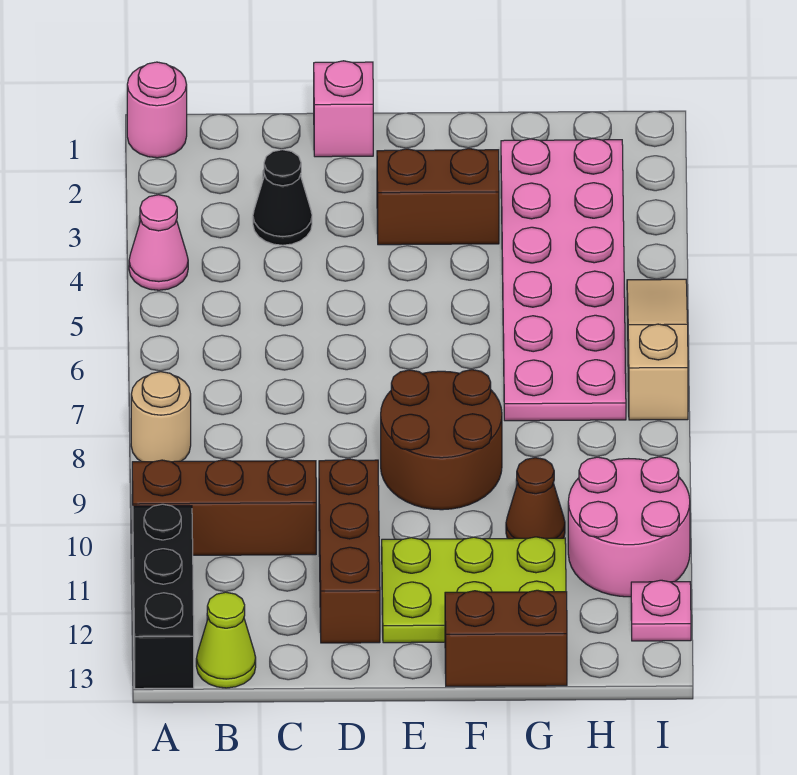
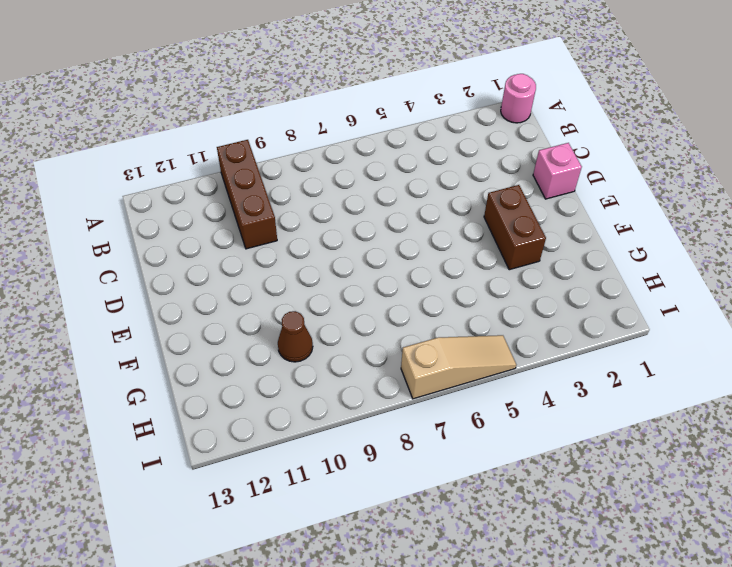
none -> pink cone A4 level 1
none -> tan round brick A8 level 1
none -> black brick A11:A13 level 1

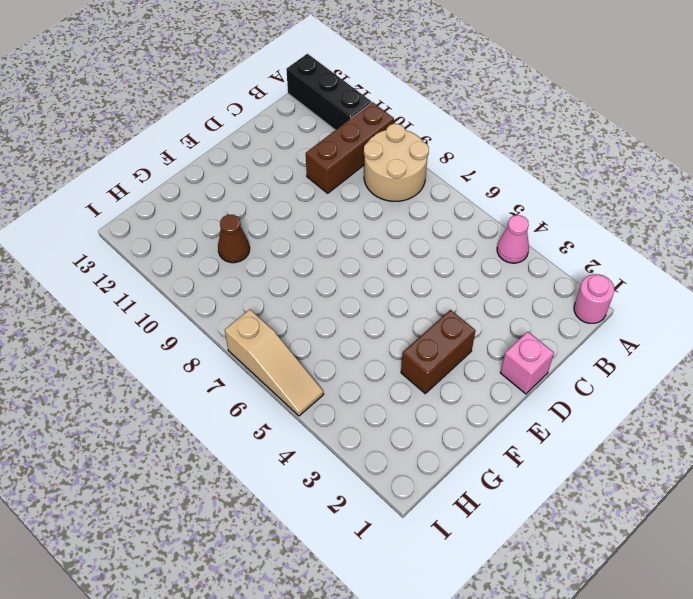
tan round brick A8:B9 level 1 -> tan round brick A8 level 1
none -> lime cone B13 level 1
none -> black cone C3 level 1
none -> brown brick D10:D12 level 1

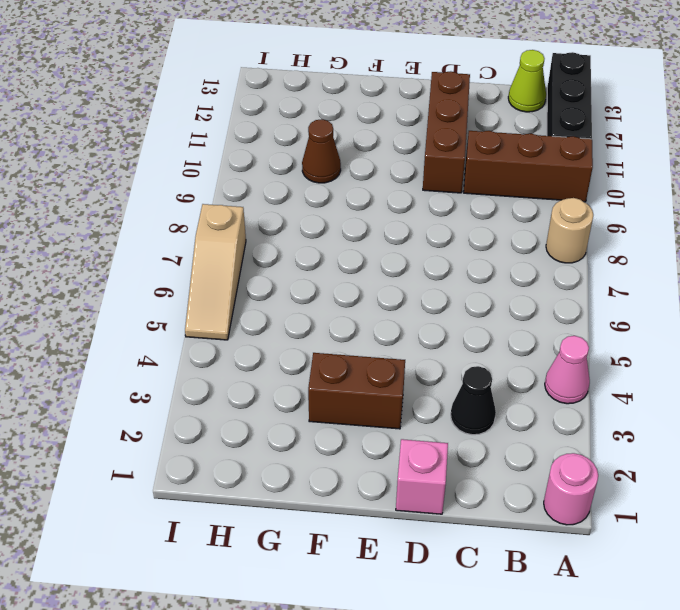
none -> brown round brick E8:F9 level 1
none -> lime plate E11:G12 level 1
none -> brown brick F13:G13 level 1

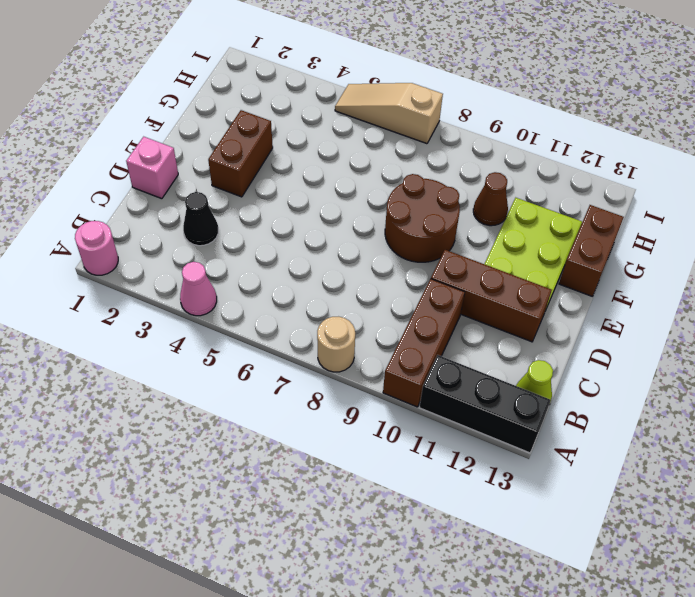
none -> pink plate G2:H7 level 1
none -> pink round brick H10:I11 level 1
none -> pink plate I12 level 1

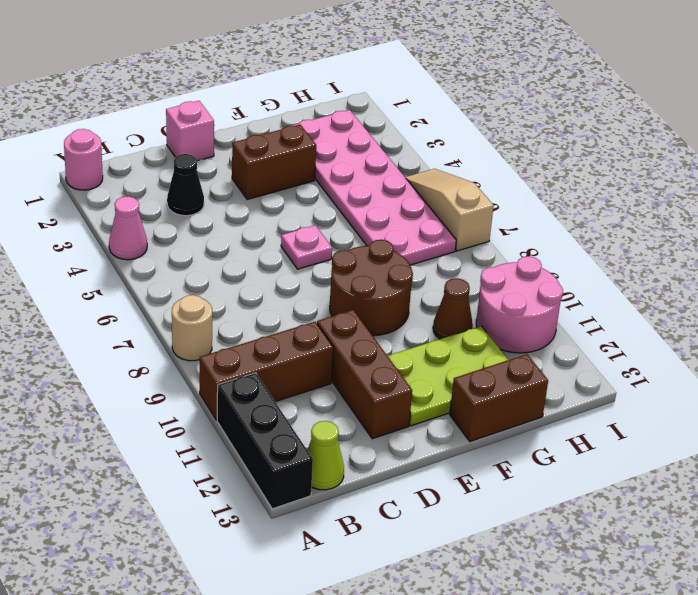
pink plate E6 level 1 -> pink plate I12 level 1

